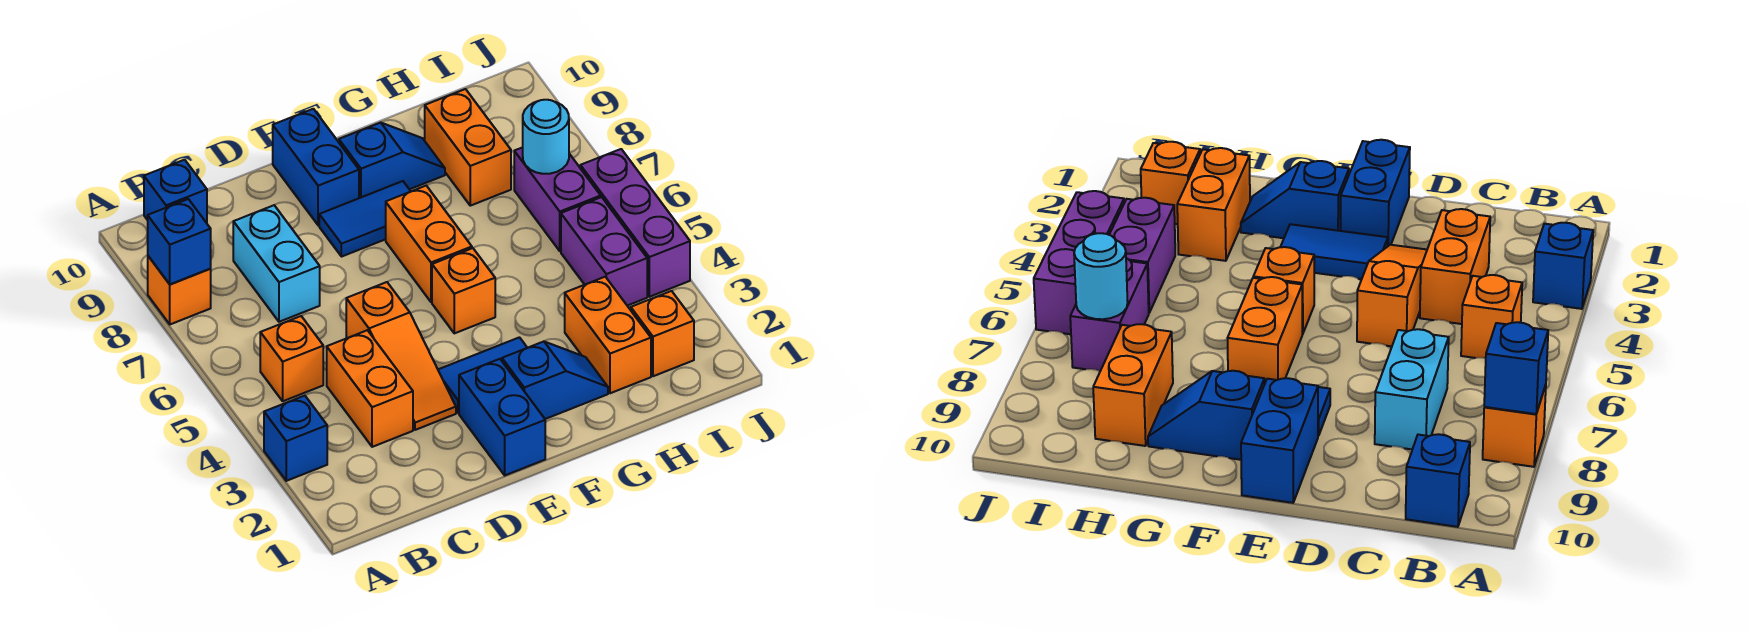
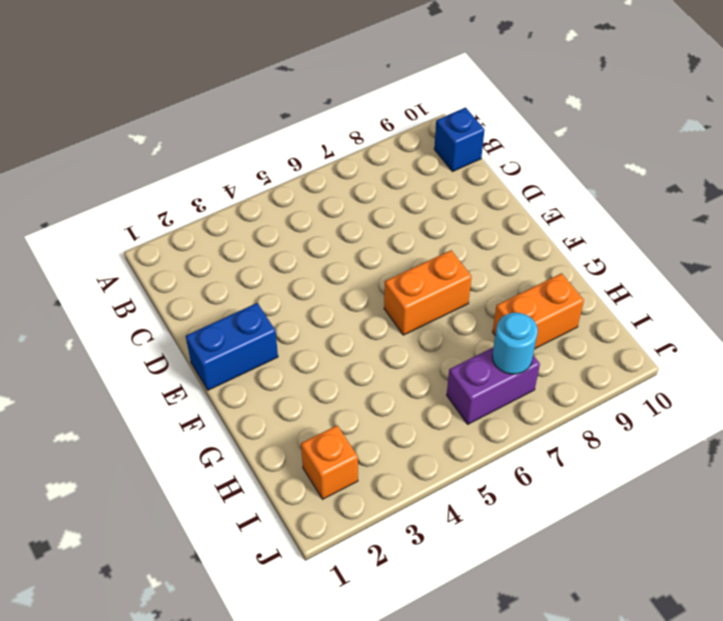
none -> blue brick A3 level 1
none -> orange brick A8 level 1
none -> orange brick B5 level 1

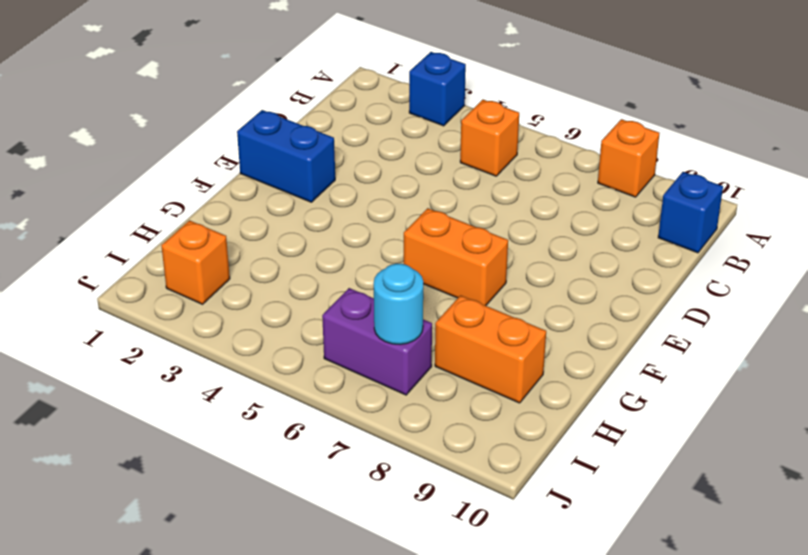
none -> orange brick C3:C4 level 1
none -> cyan brick C7:C8 level 1
none -> orange slope D3:D5 level 1 top 5

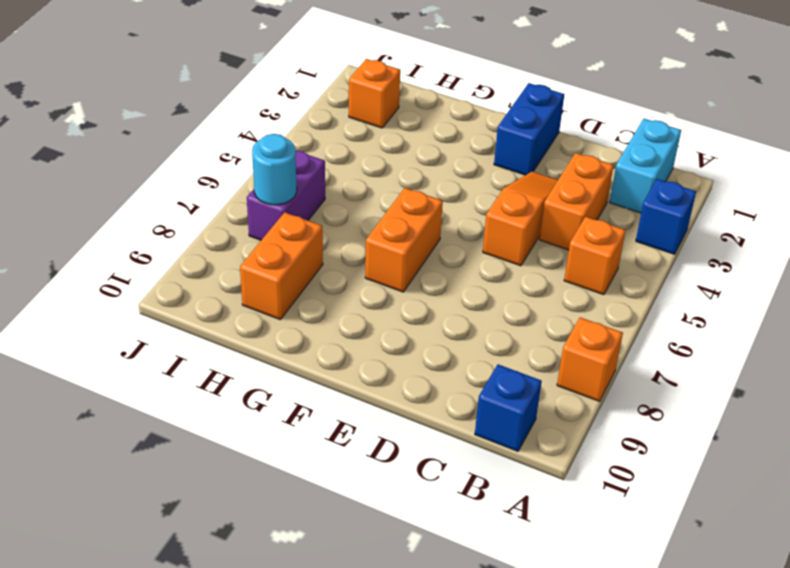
cyan brick B1:B2 level 1 -> cyan brick C7:C8 level 1
none -> blue tile E3:F3 level 1
none -> blue tile E8:F8 level 1
none -> blue brick E9:E10 level 1

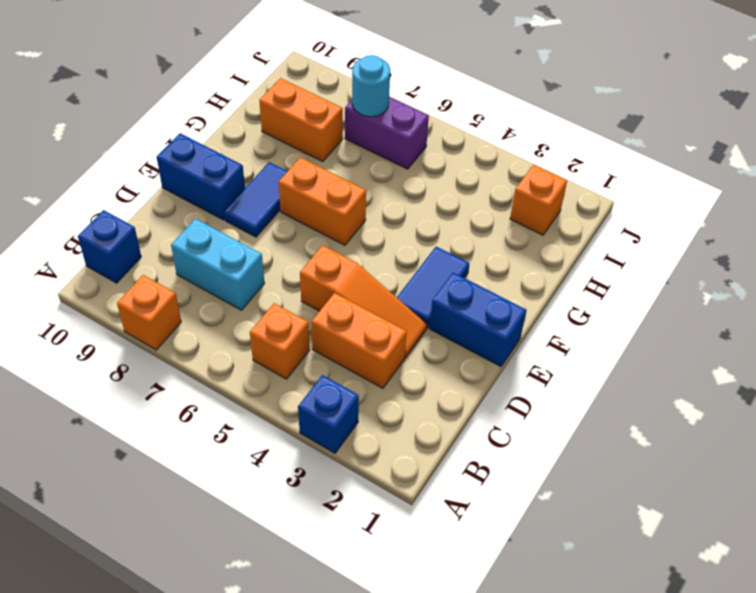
none -> blue slope F2:G2 level 1 top F
none -> orange brick F5 level 1
none -> blue slope F9:G9 level 1 top F

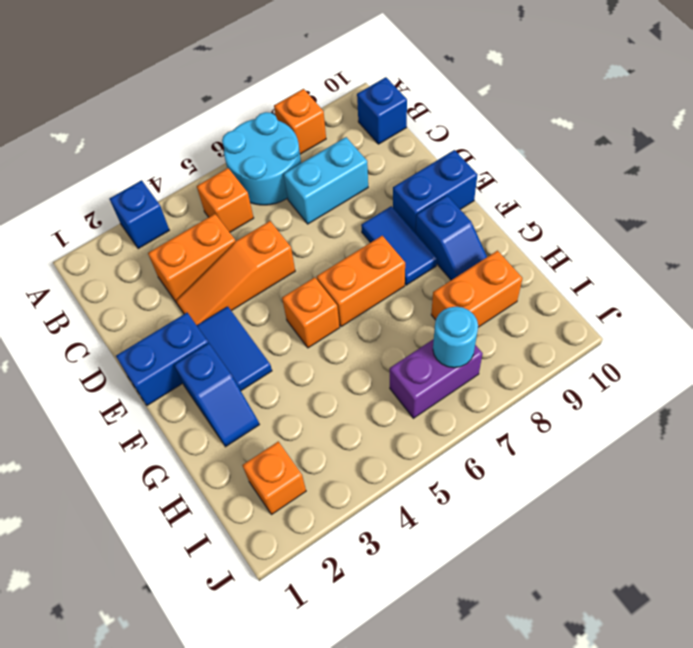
cyan round brick A6:B7 level 1 -> none
none -> orange brick H2:H3 level 1
none -> purple brick I4:I5 level 1
none -> purple brick J4:J6 level 1

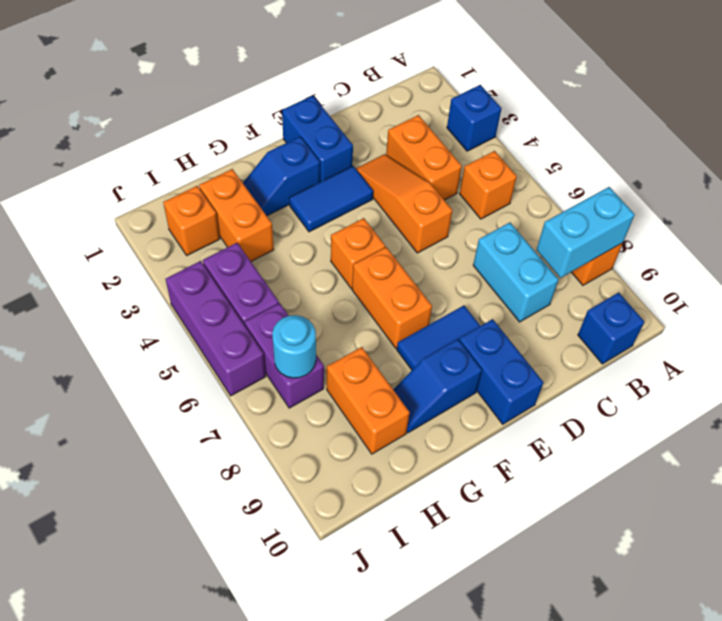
cyan brick A8:B8 level 2 -> blue brick A8 level 2

